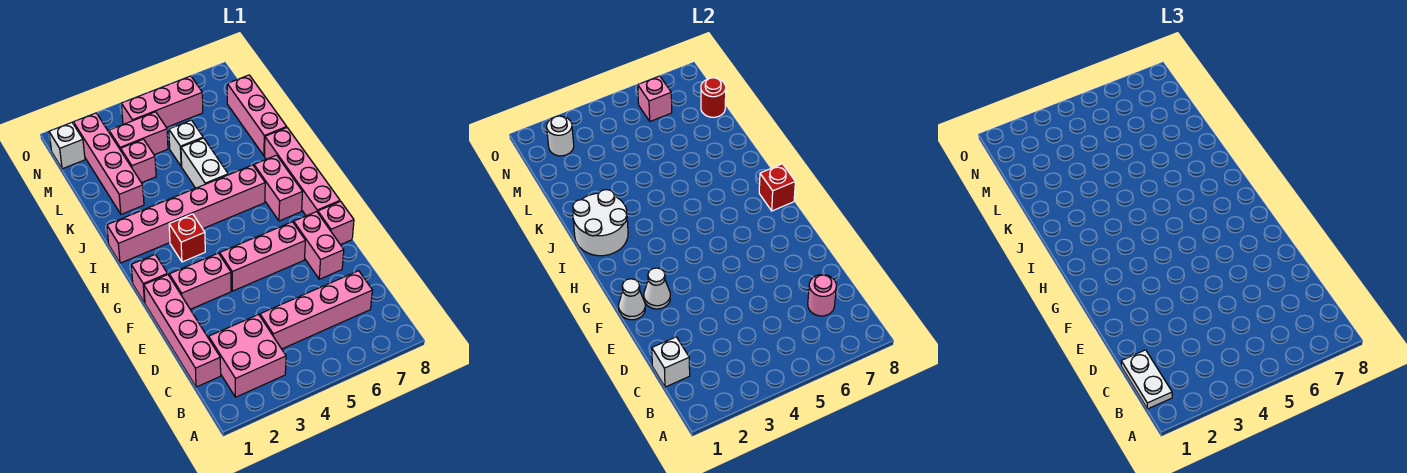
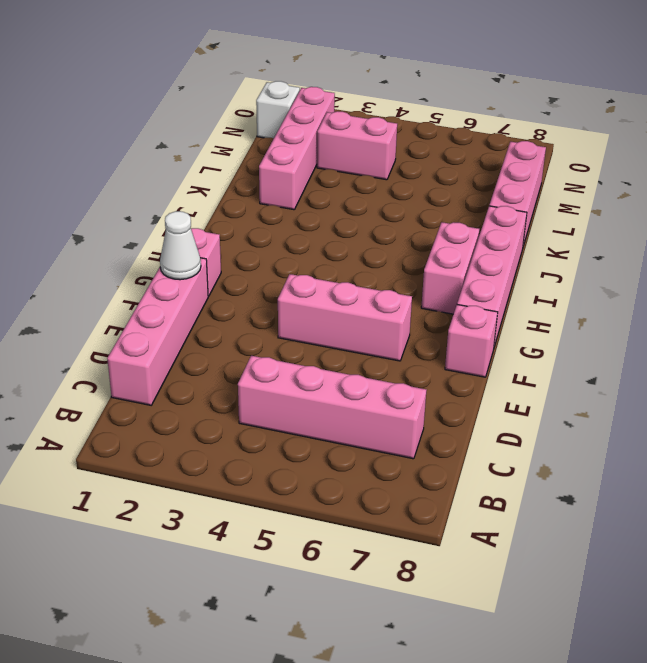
none -> pink brick B2:C3 level 1
none -> pink brick E7:F7 level 1
none -> pink brick F2:F3 level 1
none -> red brick H3 level 1

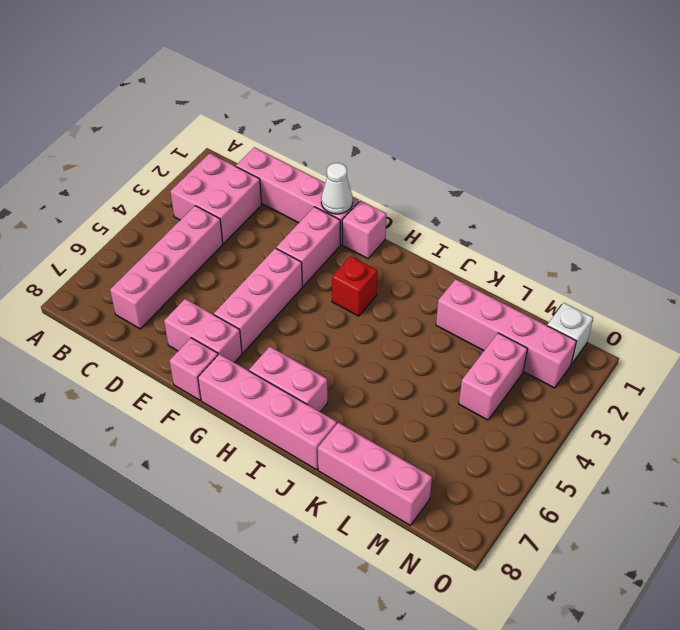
none -> pink brick I1:I6 level 1
none -> white brick J5:K5 level 1
none -> pink brick L3 level 1
none -> white brick L5 level 1

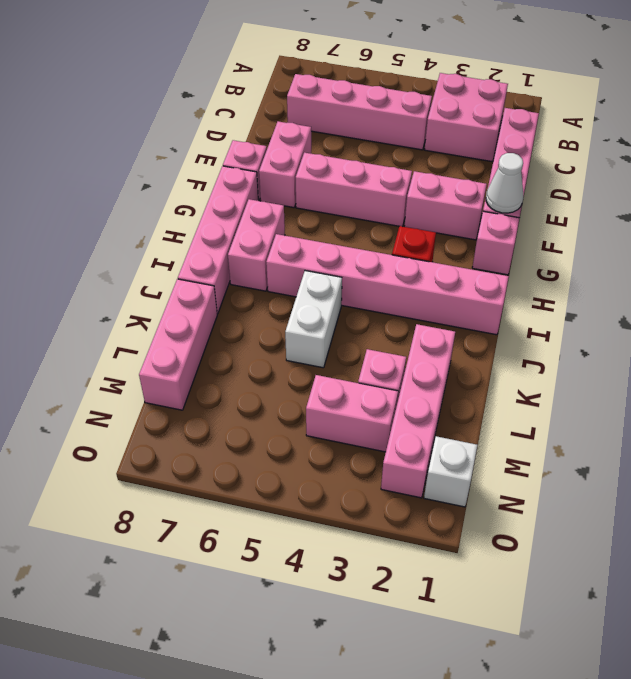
none -> white brick L5 level 1
none -> pink brick N4:N6 level 1
none -> white brick C1 level 2
none -> pink round brick C7 level 2

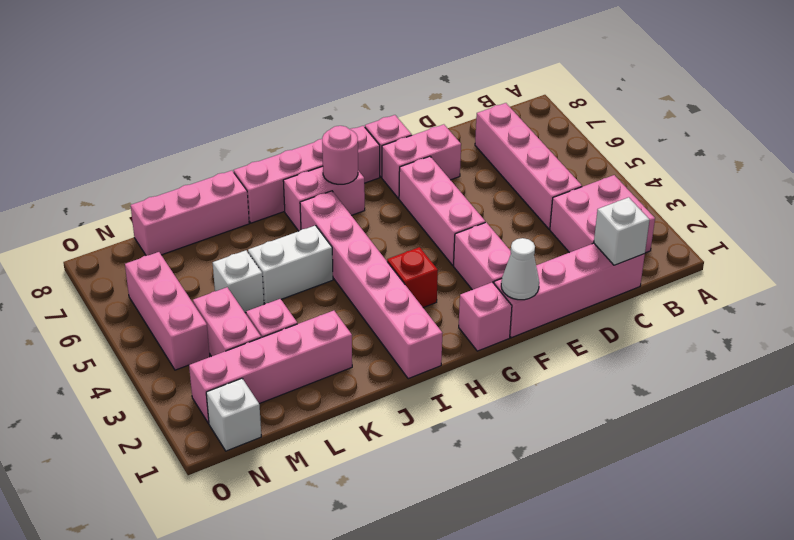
pink round brick H7 level 2 -> pink round brick C7 level 2
none -> white cone F2 level 2
none -> red brick H8 level 2
none -> white round brick I1:J2 level 2
none -> red round brick M8 level 2

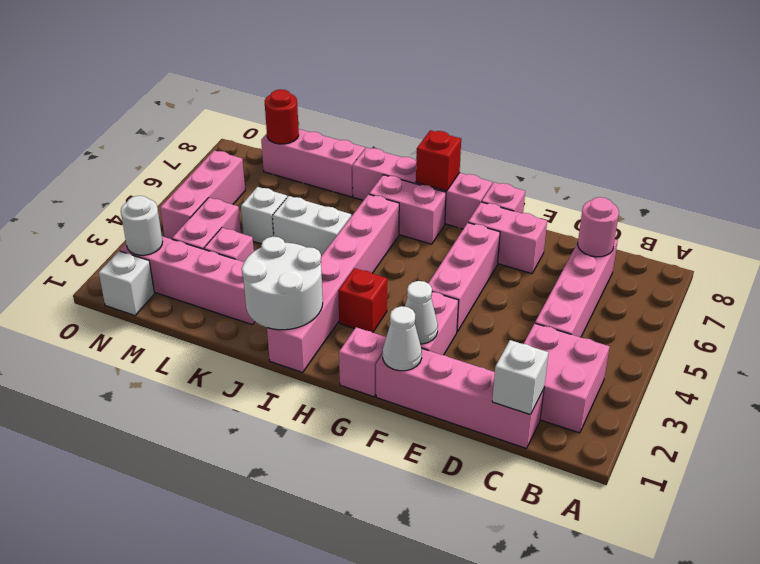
none -> pink brick N6 level 2
none -> white plate B1:C1 level 3

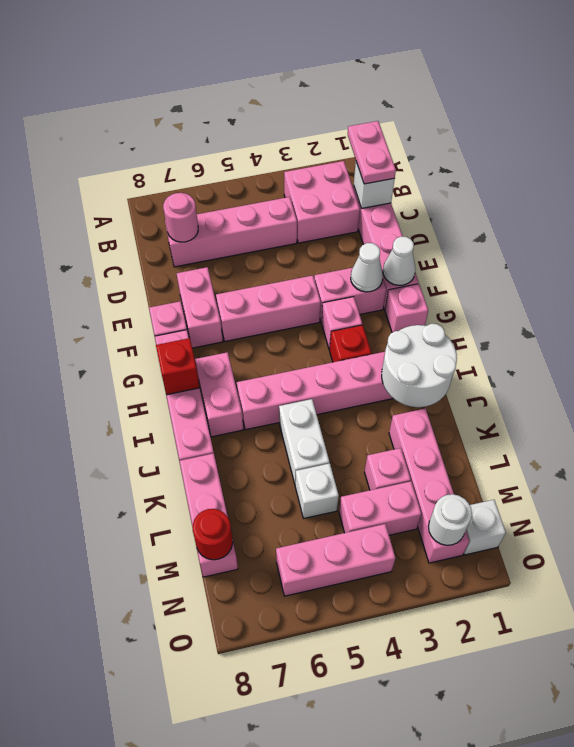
pink plate B1:C1 level 3 -> white plate B1:C1 level 3
pink brick G3 level 1 -> pink brick N6 level 2

